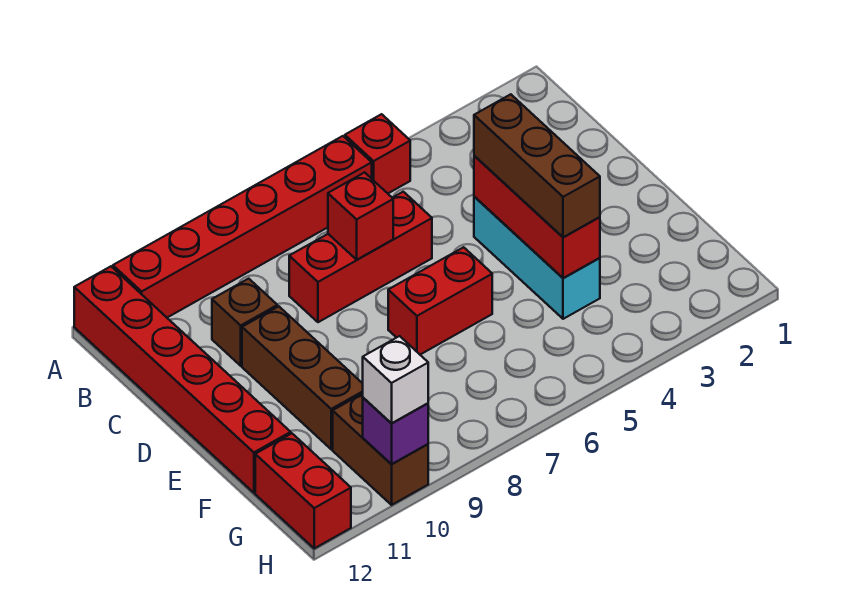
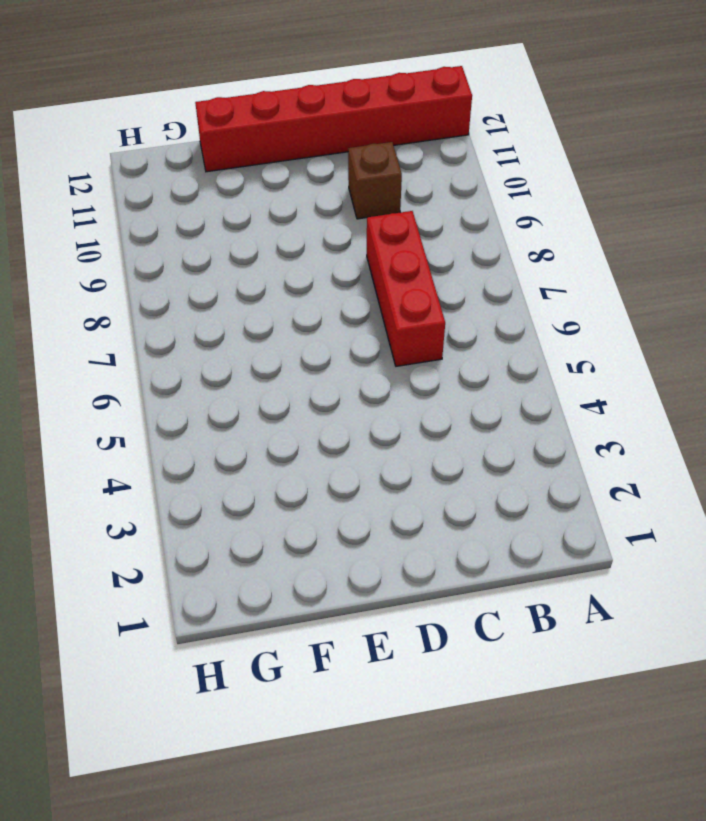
none -> red brick A5 level 1
none -> red brick A6:A11 level 1
none -> cyan brick D4:F4 level 1

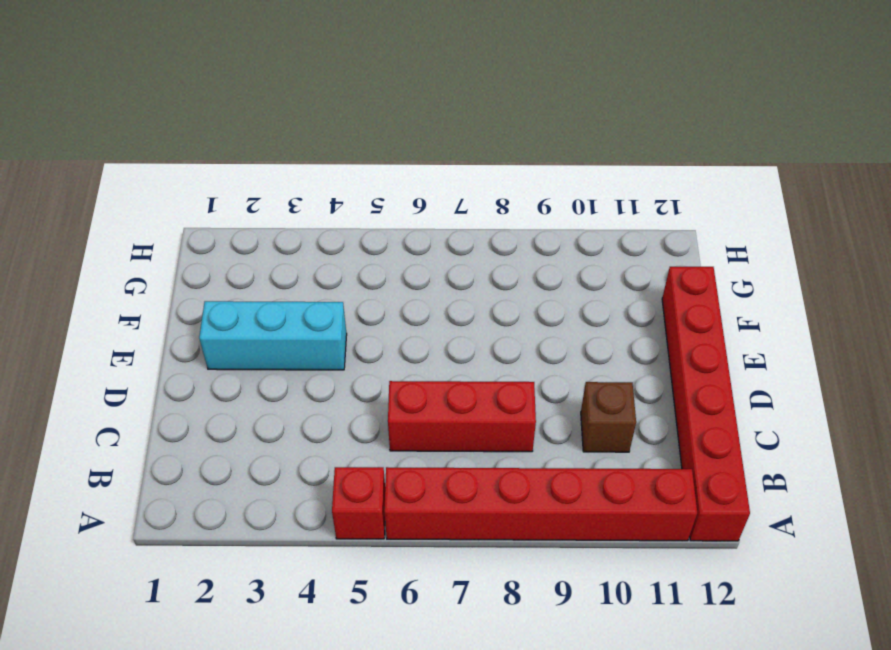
cyan brick E2:E4 level 1 -> cyan brick D4:F4 level 1
none -> brown brick D10:F10 level 1
none -> red brick E6:E7 level 1
none -> brown brick G10:H10 level 1

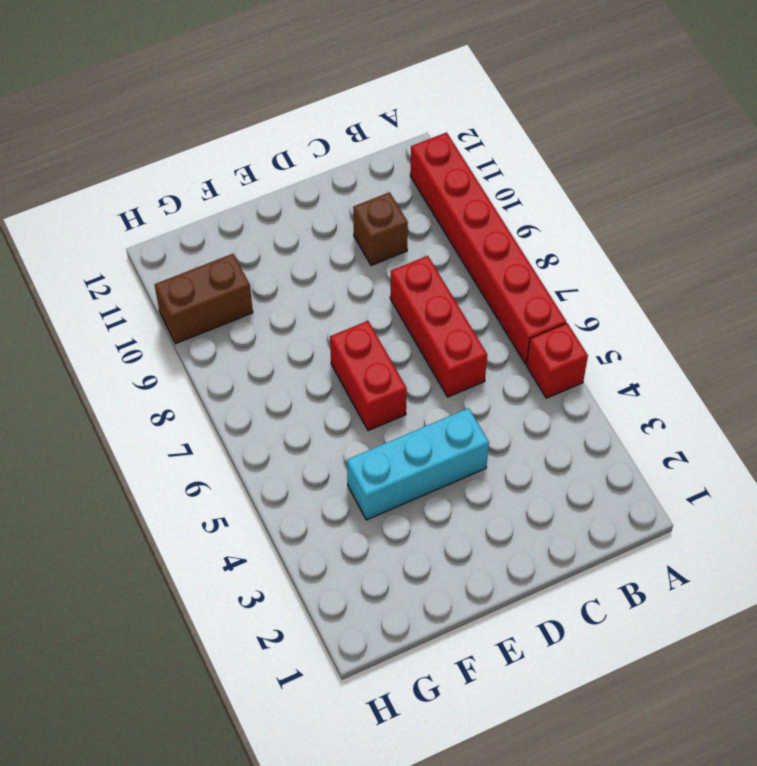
none -> red brick A12:F12 level 1
none -> brown brick D10:F10 level 1
none -> red brick G12:H12 level 1

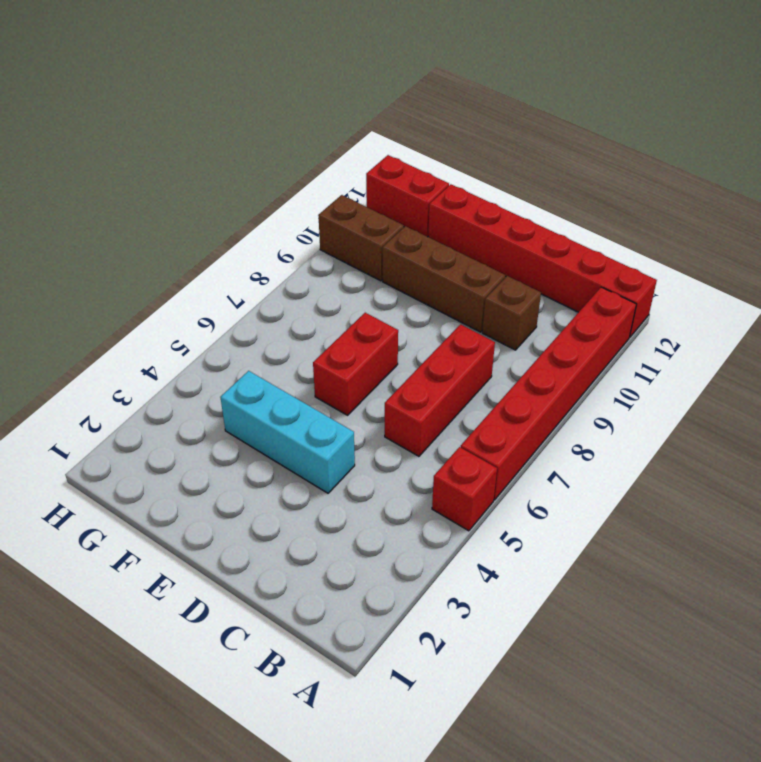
none -> red brick C7 level 2
none -> red brick D4:F4 level 2
none -> purple brick H10 level 2

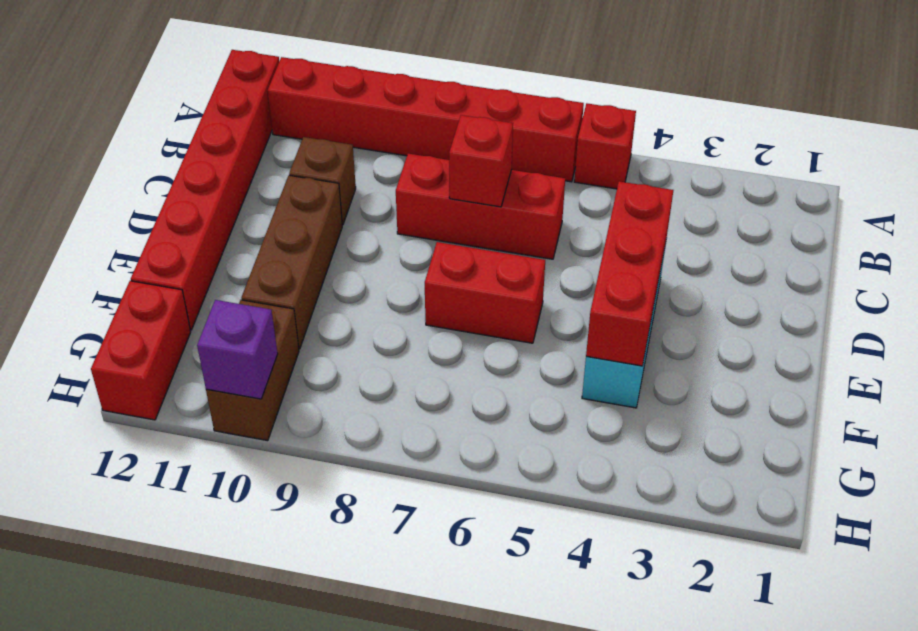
none -> brown brick D4:F4 level 3
none -> white brick H10 level 3

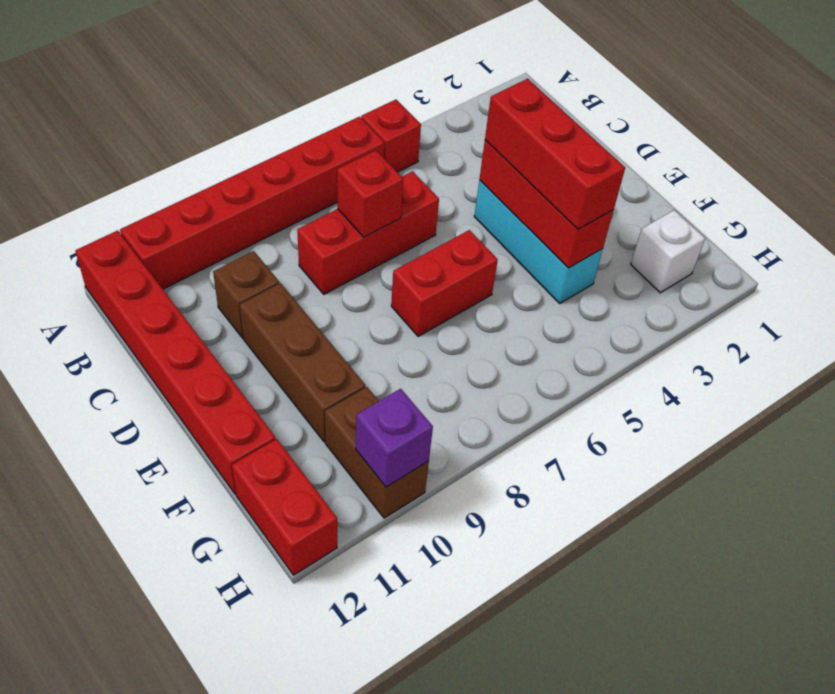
red brick D4:F4 level 3 -> brown brick D4:F4 level 3
white brick G2 level 1 -> white brick H10 level 3

